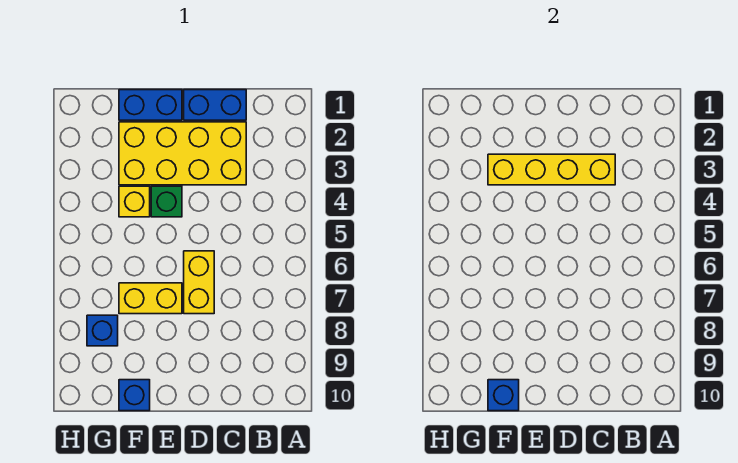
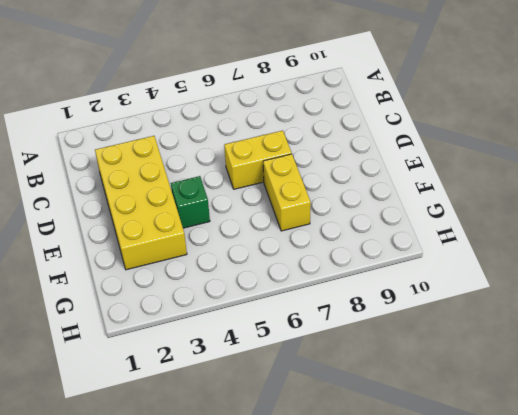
none -> blue brick C1:D1 level 1
none -> blue brick E1:F1 level 1

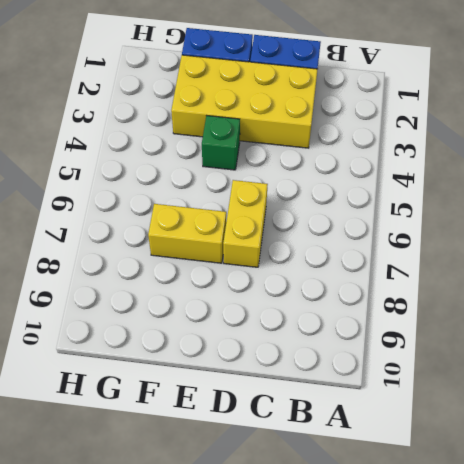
none -> yellow brick F4 level 1
none -> blue brick F10 level 1

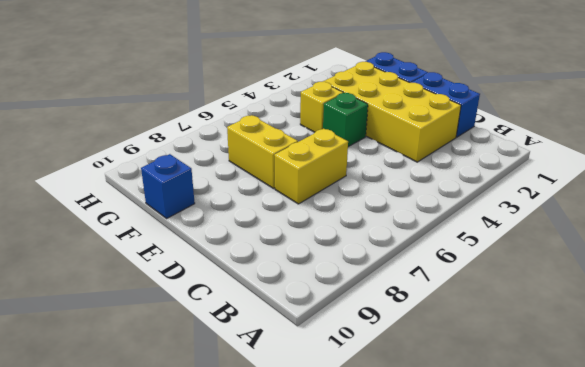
none -> blue brick G8 level 1
none -> yellow brick C3:F3 level 2

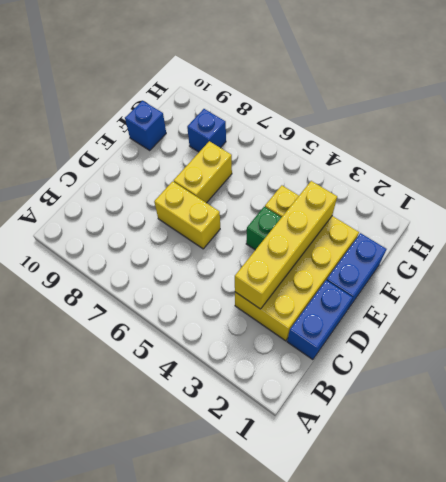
none -> blue brick F10 level 2

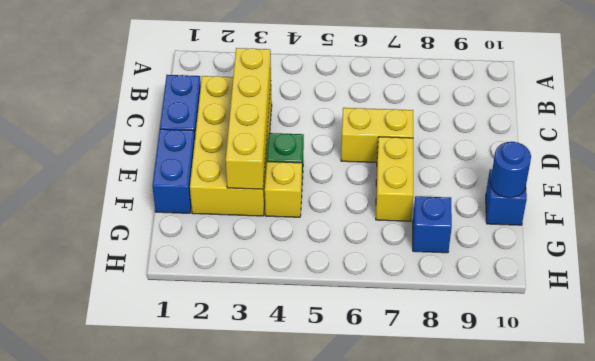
blue round brick F10 level 2 -> blue brick F10 level 2

